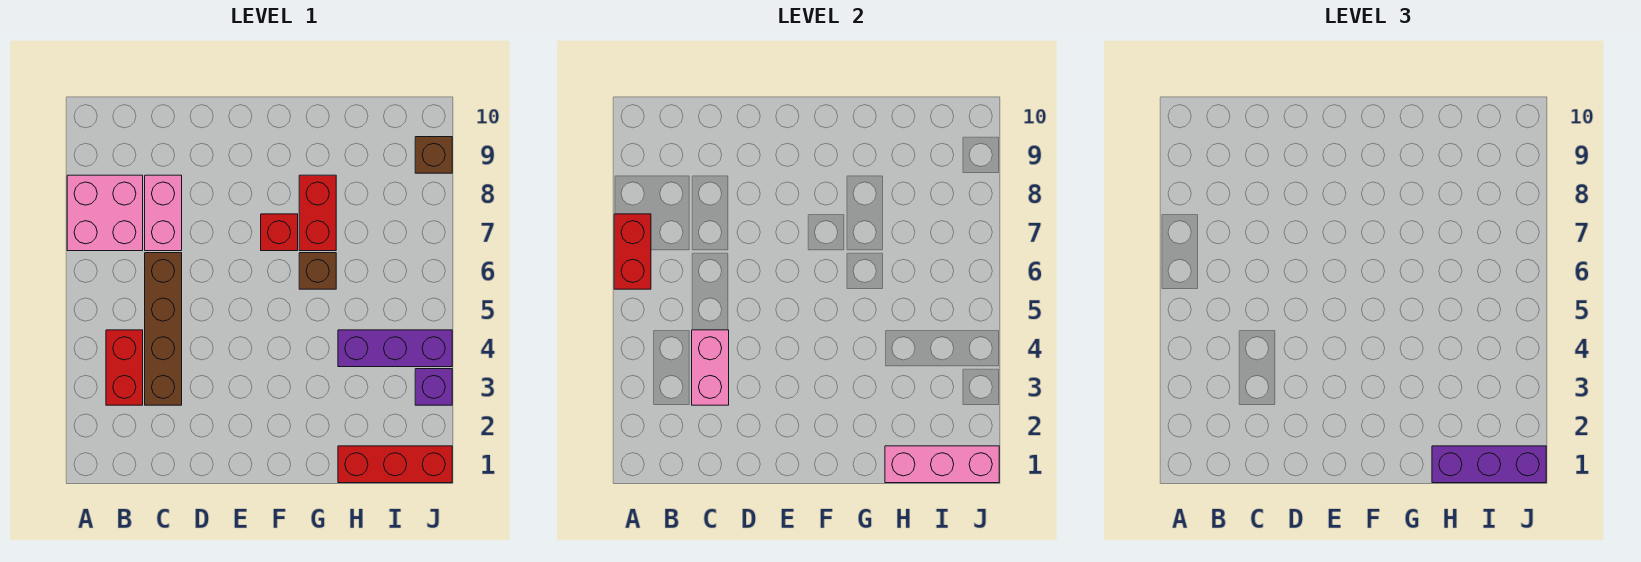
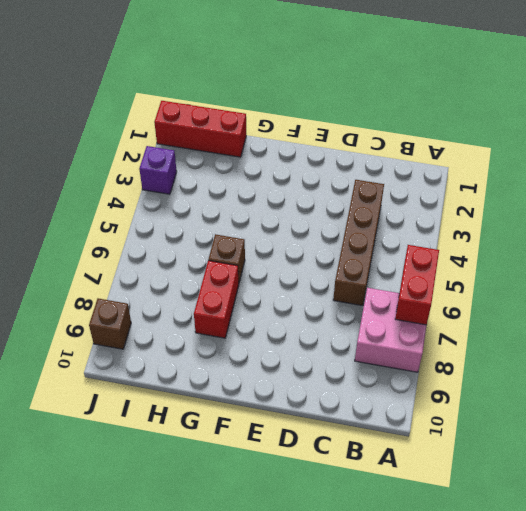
none -> red brick B3:B4 level 1
none -> pink brick C7:C8 level 1
none -> red brick F7 level 1

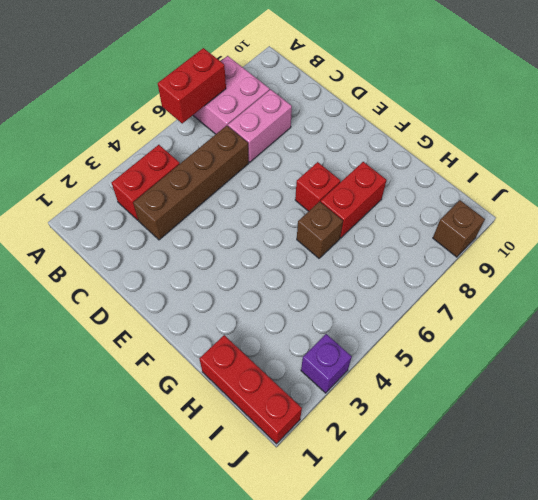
none -> purple brick H4:J4 level 1
none -> pink brick C3:C4 level 2
none -> pink brick H1:J1 level 2

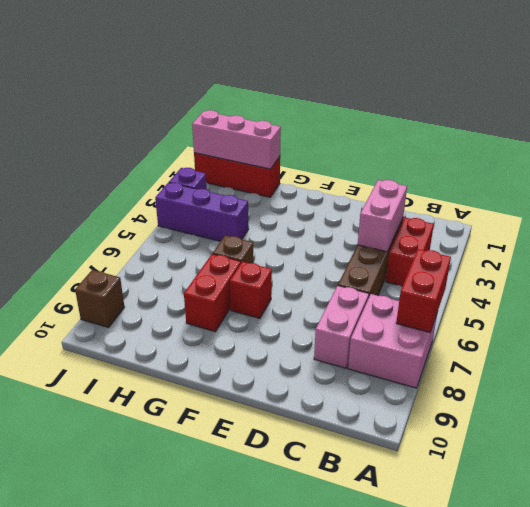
none -> purple brick H1:J1 level 3

